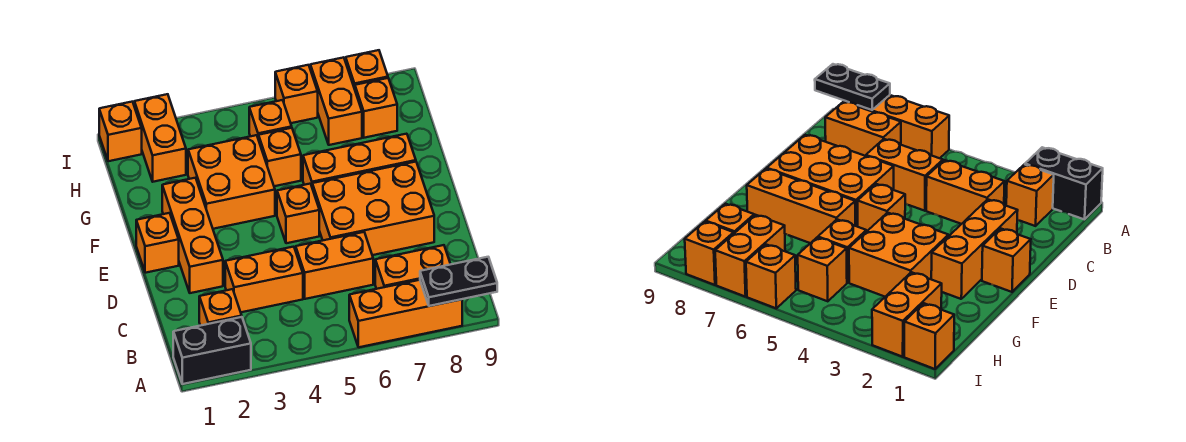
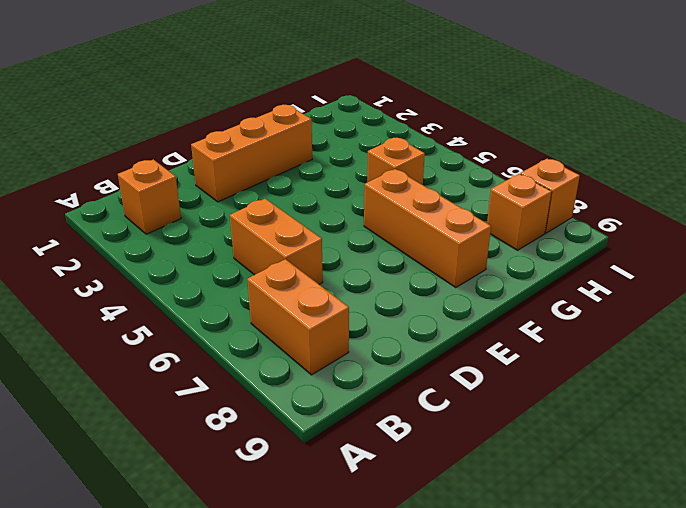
none -> black brick A1:A2 level 1
none -> orange brick A6:A8 level 1
none -> orange brick C3:C4 level 1

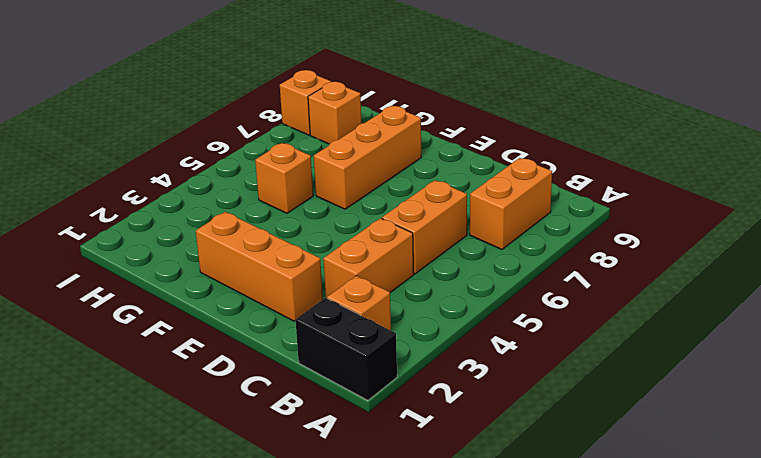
black brick A1:B1 level 1 -> black brick A1:A2 level 1
none -> orange brick A6:A8 level 1
none -> orange brick D6:E8 level 1
none -> orange brick E1 level 1

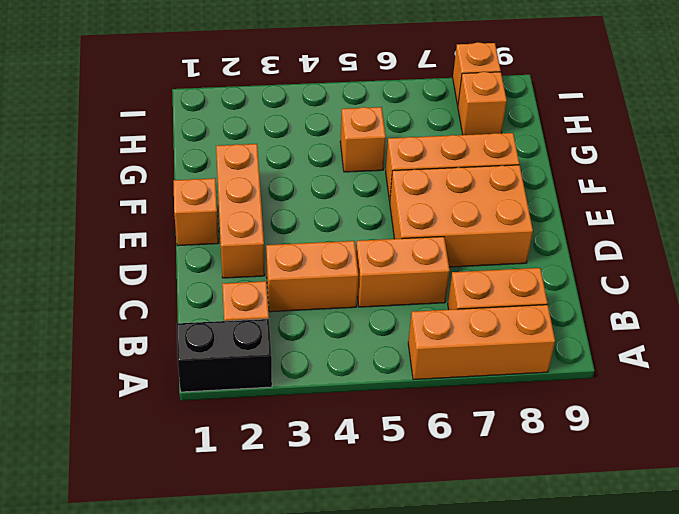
none -> orange brick E5 level 1
none -> orange brick F3:G4 level 1
none -> orange brick H2:I2 level 1

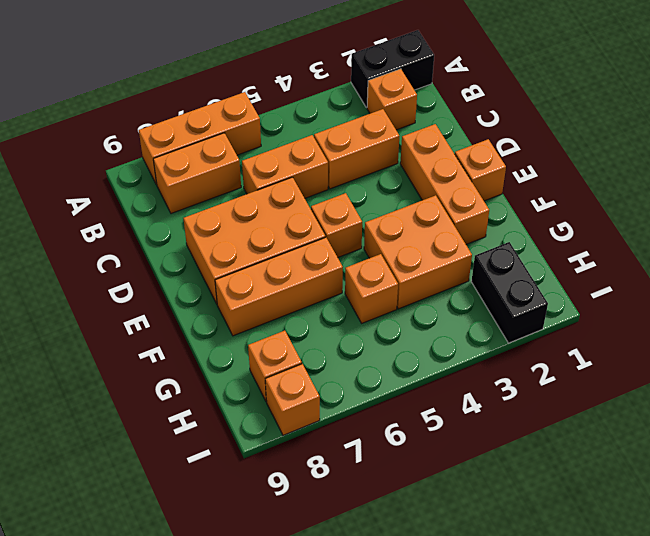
black brick H2:I2 level 1 -> orange brick H2:I2 level 1
none -> orange brick H5 level 1
none -> orange brick H7:I7 level 1
none -> orange brick I1 level 1

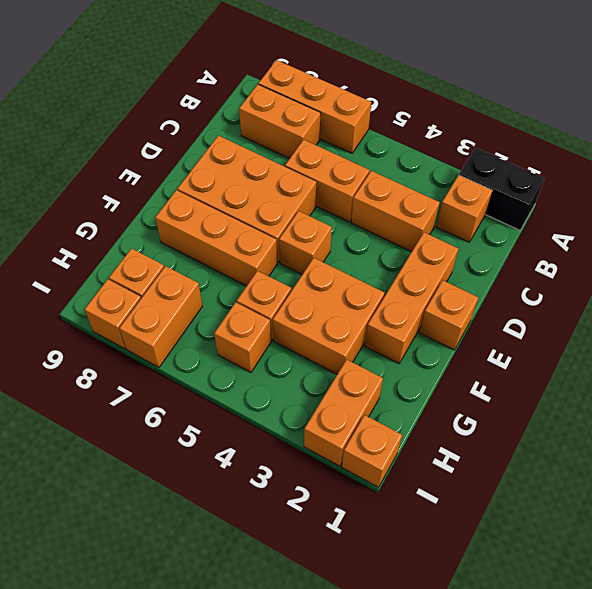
none -> orange brick I6 level 1
none -> black plate A8:A9 level 2

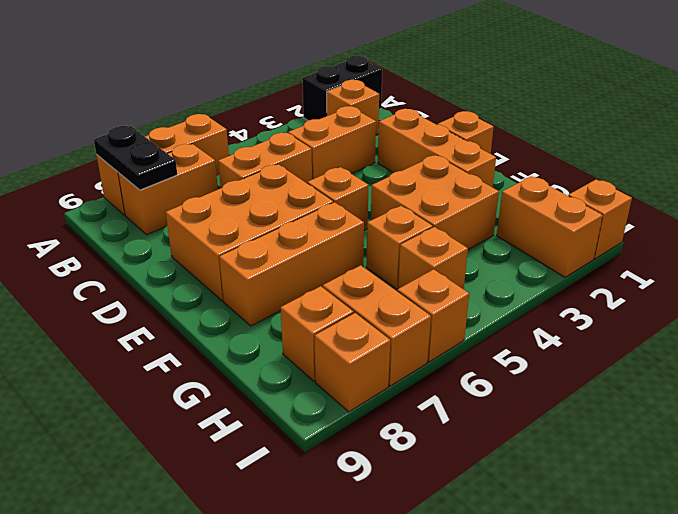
black plate A8:B8 level 2 -> black plate A8:A9 level 2

